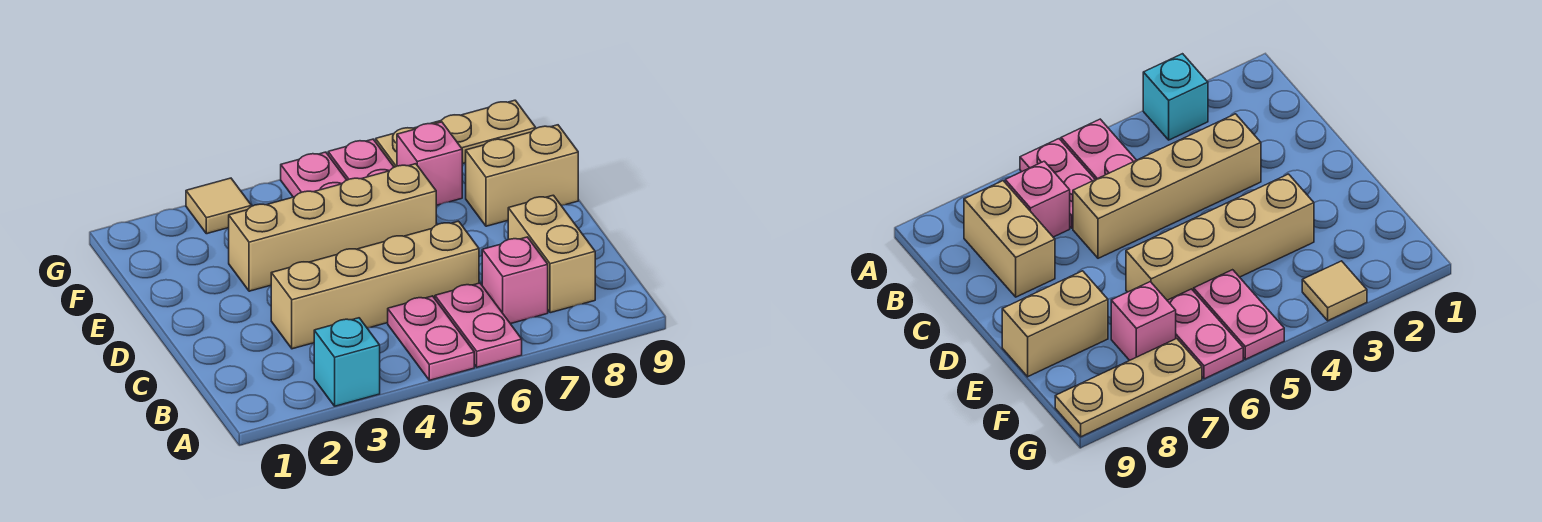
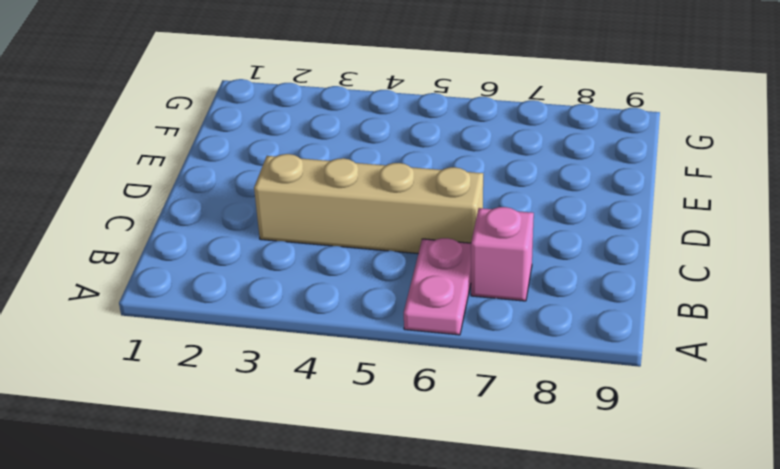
none -> cyan brick A3 level 1
none -> pink plate A5:B5 level 1
none -> tan brick B8:C8 level 1

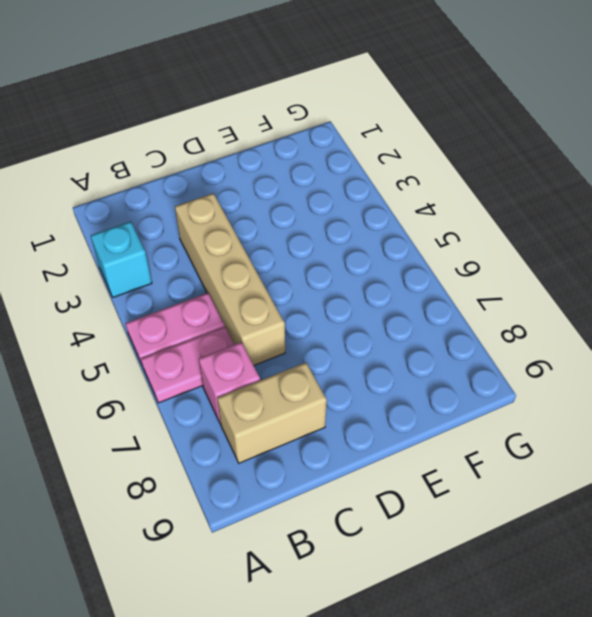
none -> tan brick E3:E6 level 1
none -> tan brick E8:E9 level 1
none -> pink plate F5:G5 level 1

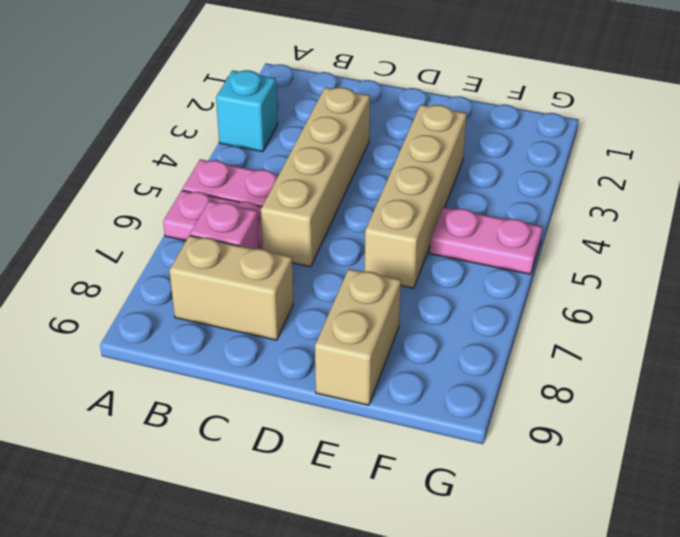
none -> pink plate F6:G6 level 1
none -> pink brick F7 level 1
none -> tan tile G3 level 1

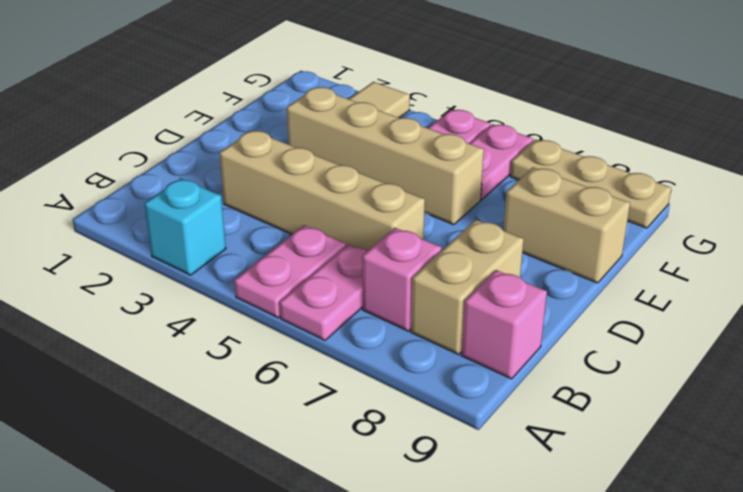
pink brick B9 level 1 -> pink brick F7 level 1

